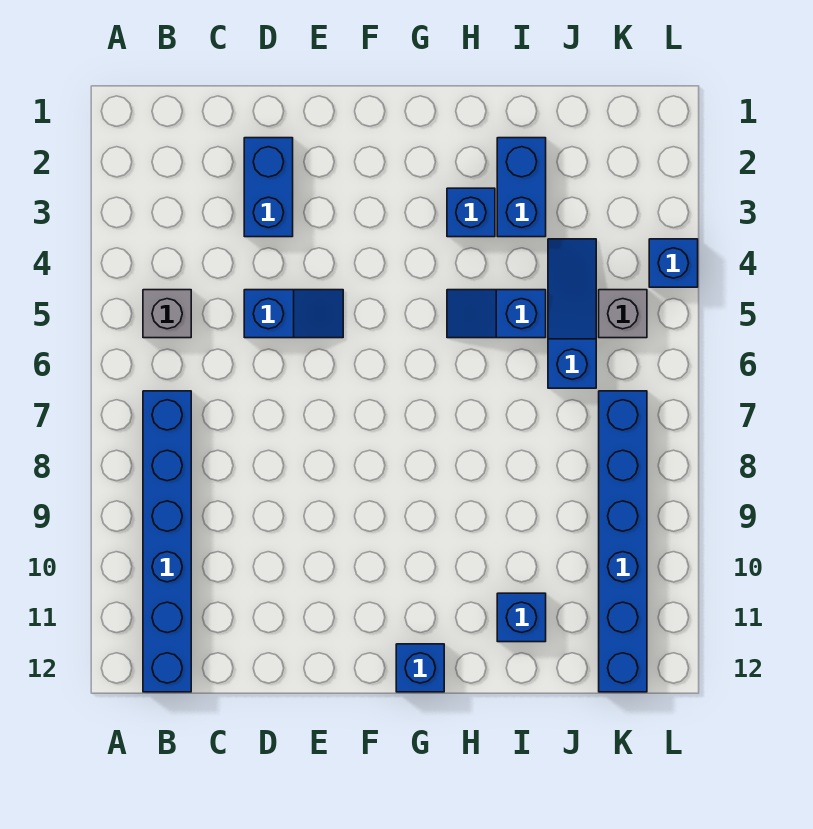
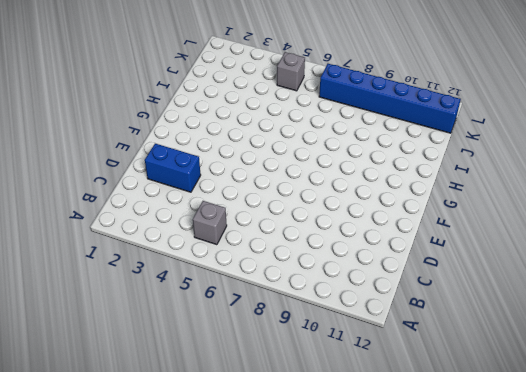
none -> blue brick B7:B12 level 1
none -> blue slope D5:E5 level 1 top D
none -> blue brick G12 level 1

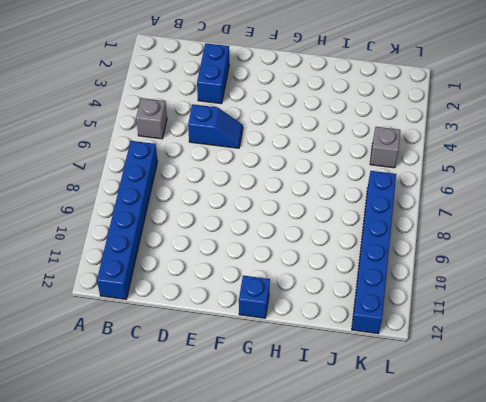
none -> blue brick H3 level 1
none -> blue slope H5:I5 level 1 top I
none -> blue brick I2:I3 level 1

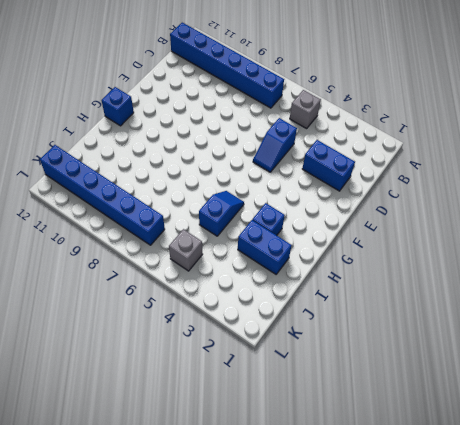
none -> blue brick I11 level 1
none -> blue slope J4:J6 level 1 top 6
none -> blue brick L4 level 1

